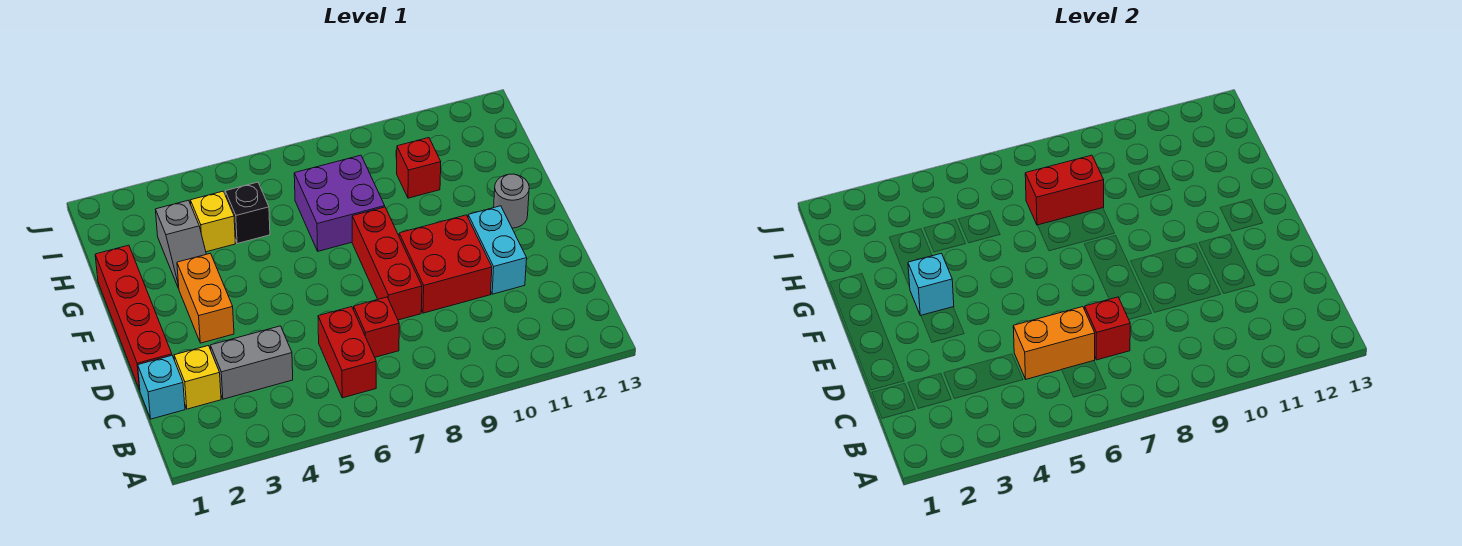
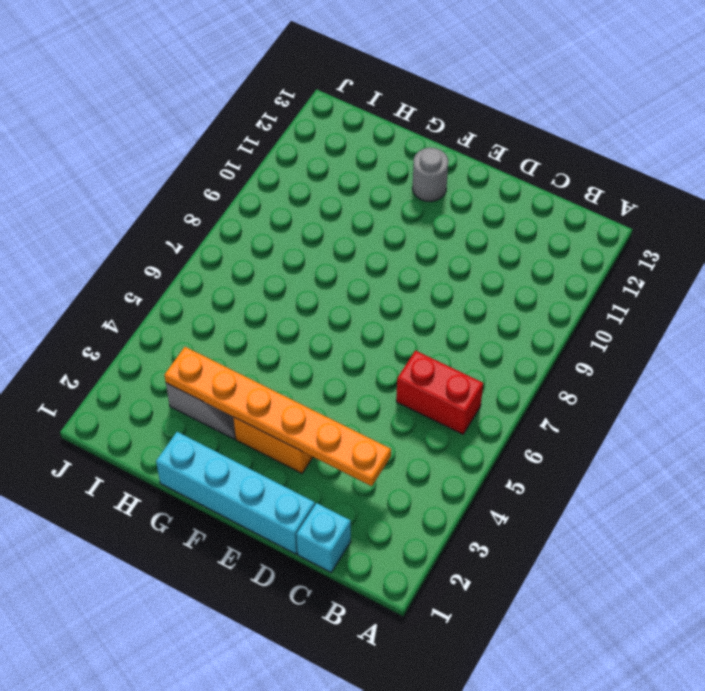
orange plate C3:H3 level 2 -> cyan brick F3 level 2
cyan brick D1:G1 level 1 -> red brick D1:G1 level 1
none -> yellow brick C2 level 1
none -> grey brick C3:C4 level 1
none -> red brick C7 level 1

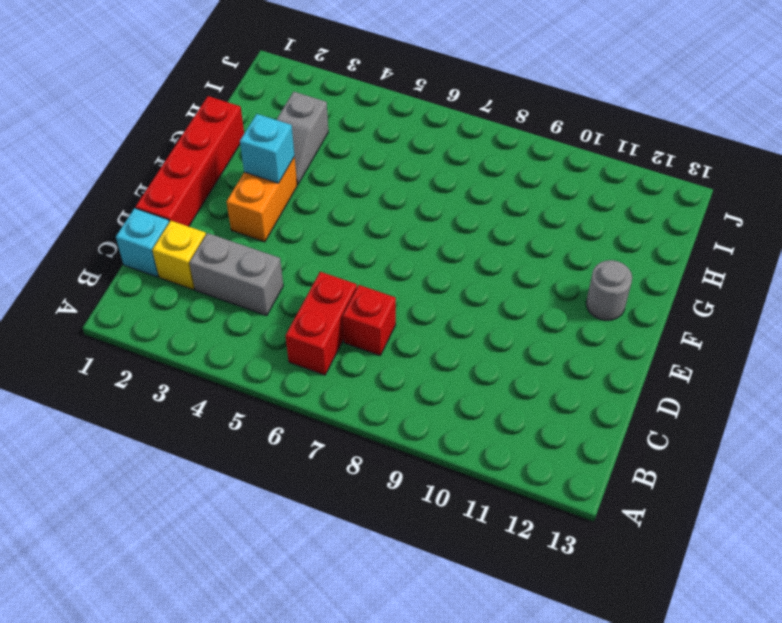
none -> red brick D8:F8 level 1
none -> red brick D9:E10 level 1
none -> cyan brick D11:E11 level 1

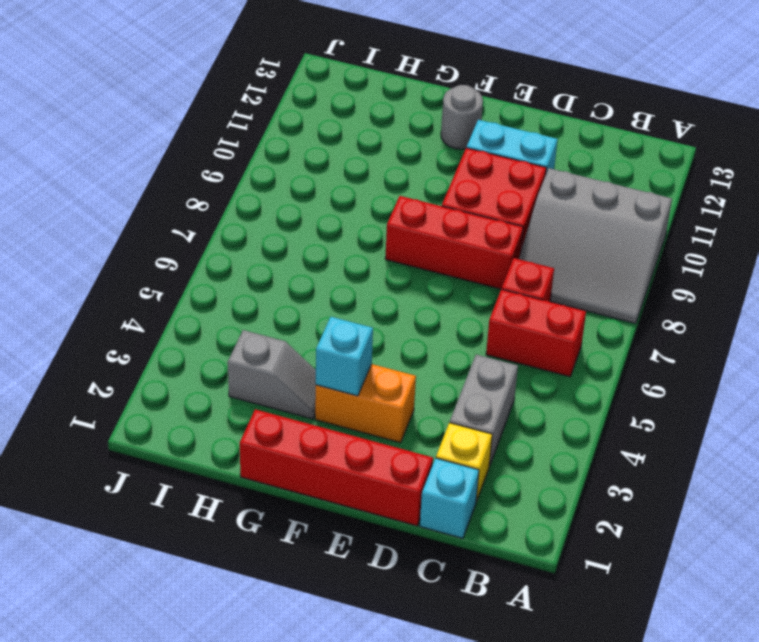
grey slope A8:C10 level 1 top 10 -> none
none -> purple brick G7:H8 level 1
none -> yellow brick H4 level 1
none -> black brick H5 level 1

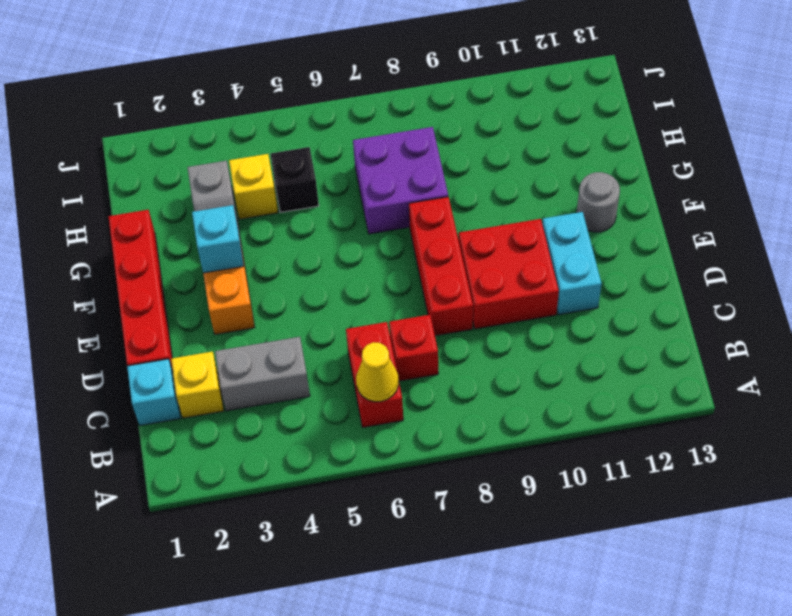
yellow cone B6 level 2 -> none
none -> red brick H10 level 1
none -> orange brick C5:C6 level 2
none -> red brick C7 level 2

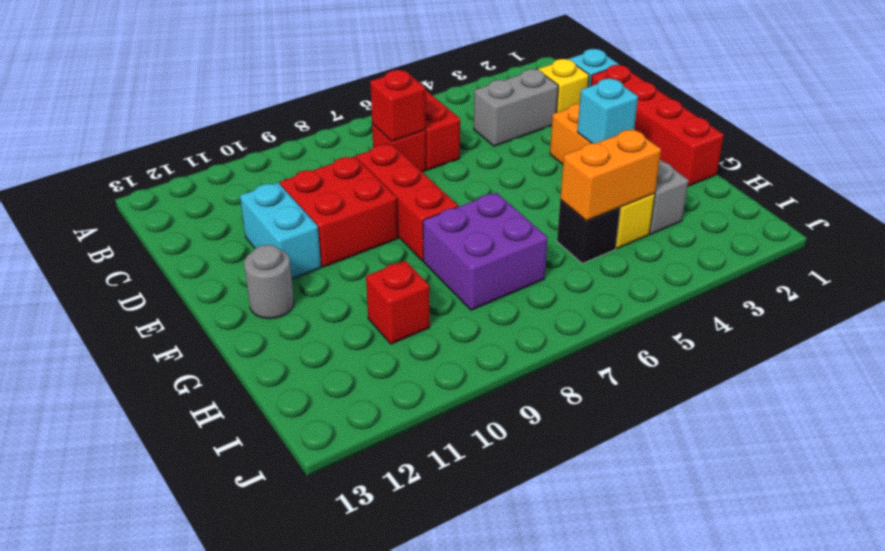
orange brick H4:H5 level 2 -> orange brick C5:C6 level 2
none -> red brick H7:H8 level 2

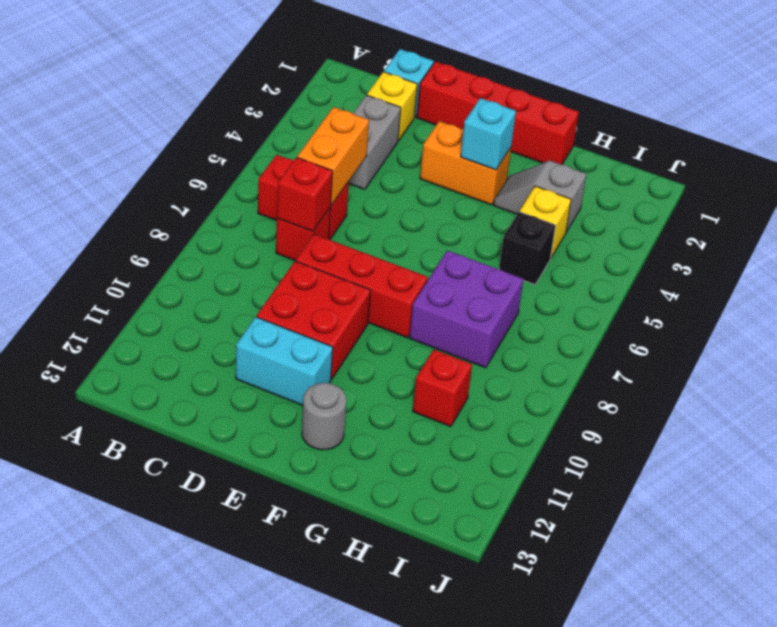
none -> red brick H7:H8 level 2

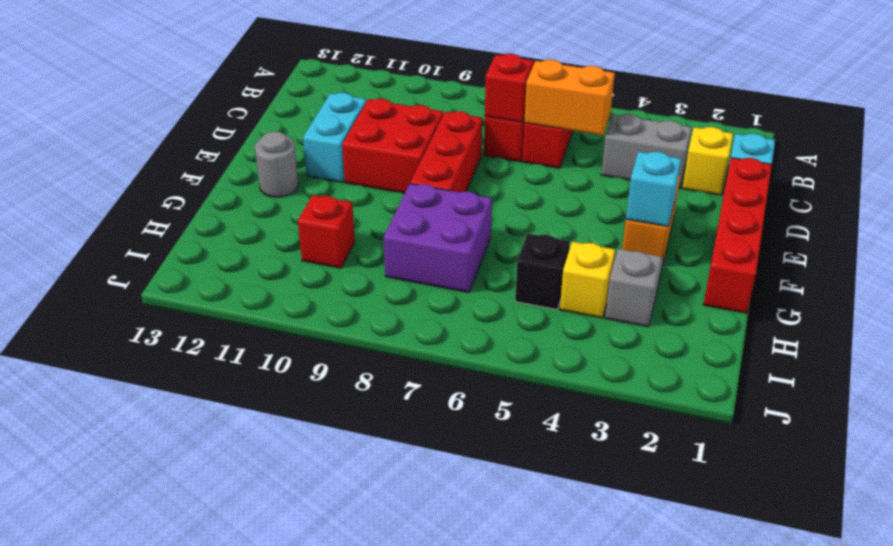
none -> red brick H7:H8 level 2

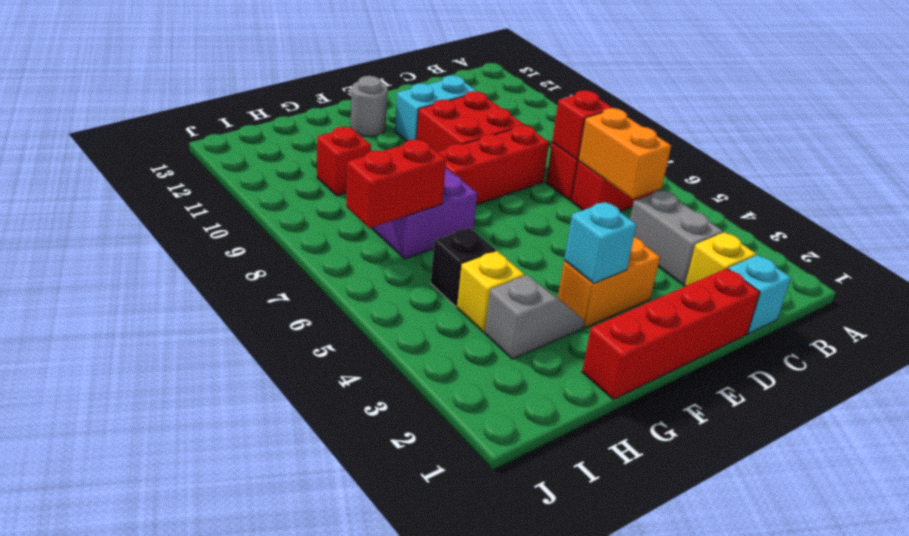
red brick H7:I7 level 2 -> red brick H7:H8 level 2

